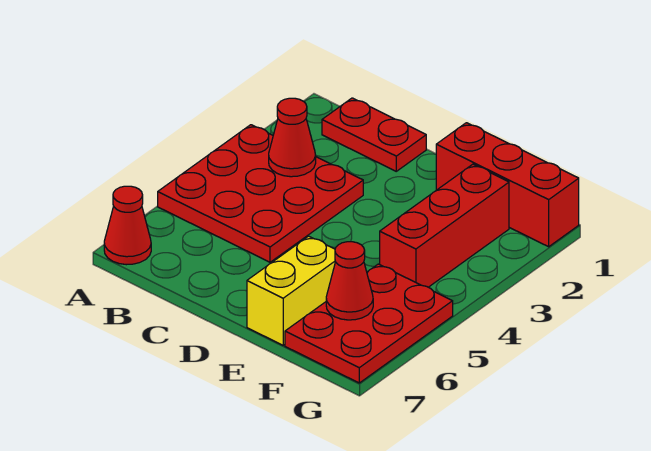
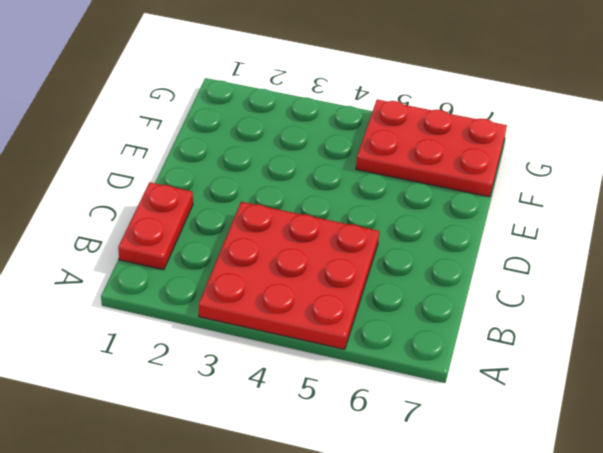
none -> red cone A7 level 1
none -> red brick E1:G1 level 1

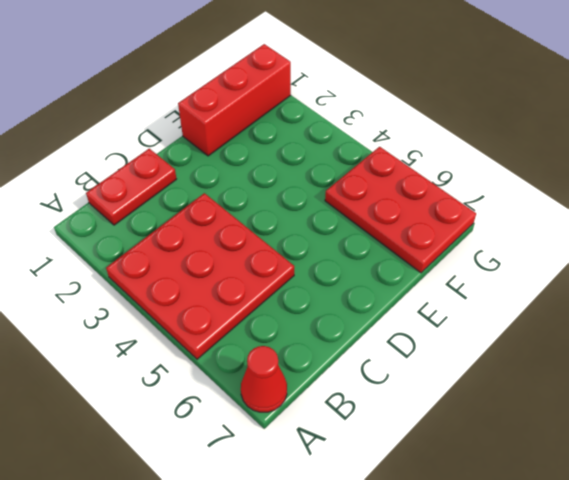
none -> yellow brick E6:E7 level 1
none -> red brick F2:F4 level 1

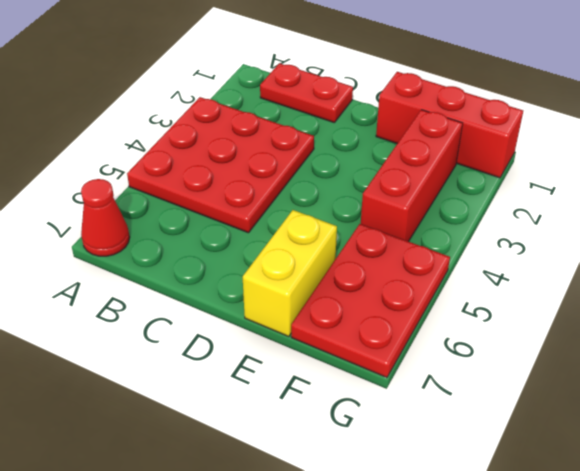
none -> red cone B3 level 2
none -> red cone F6 level 2

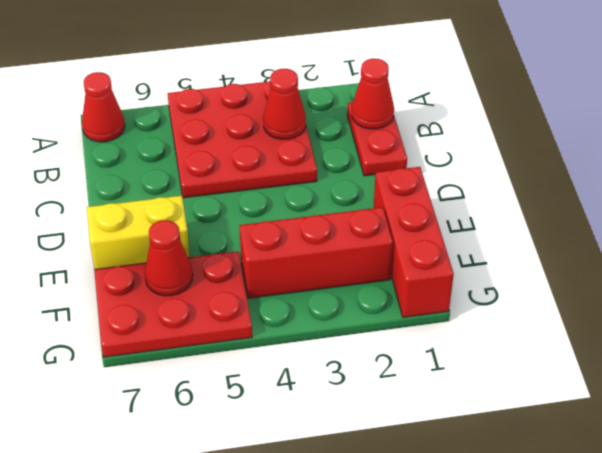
red cone B1 level 2 -> none

